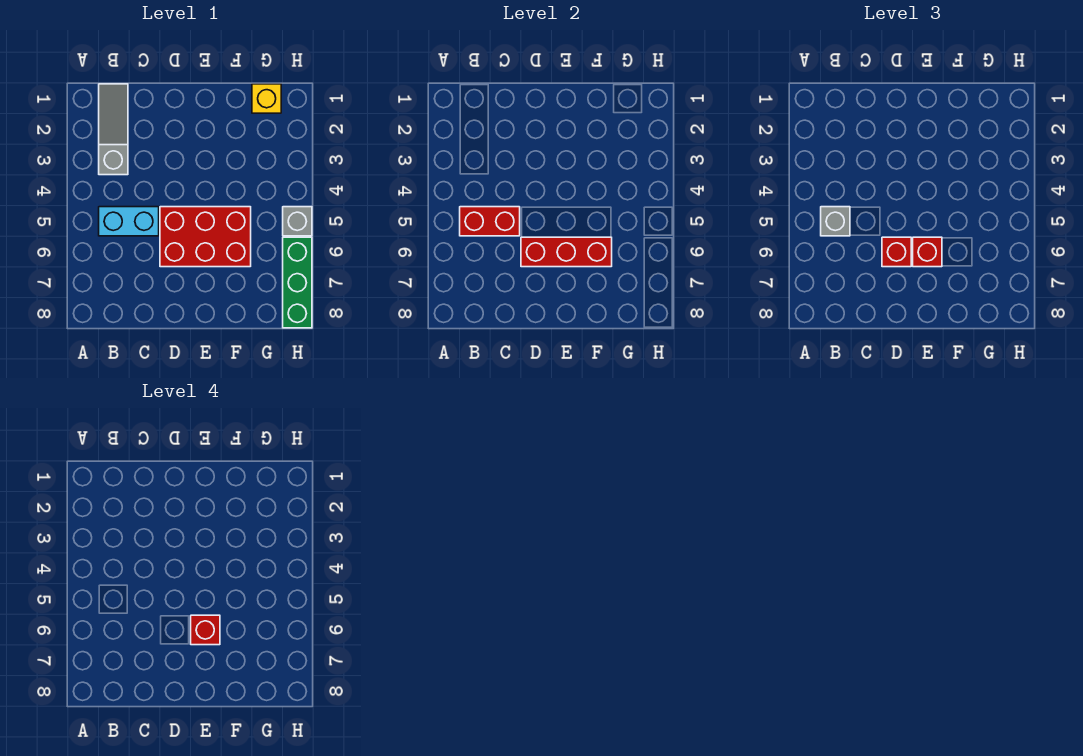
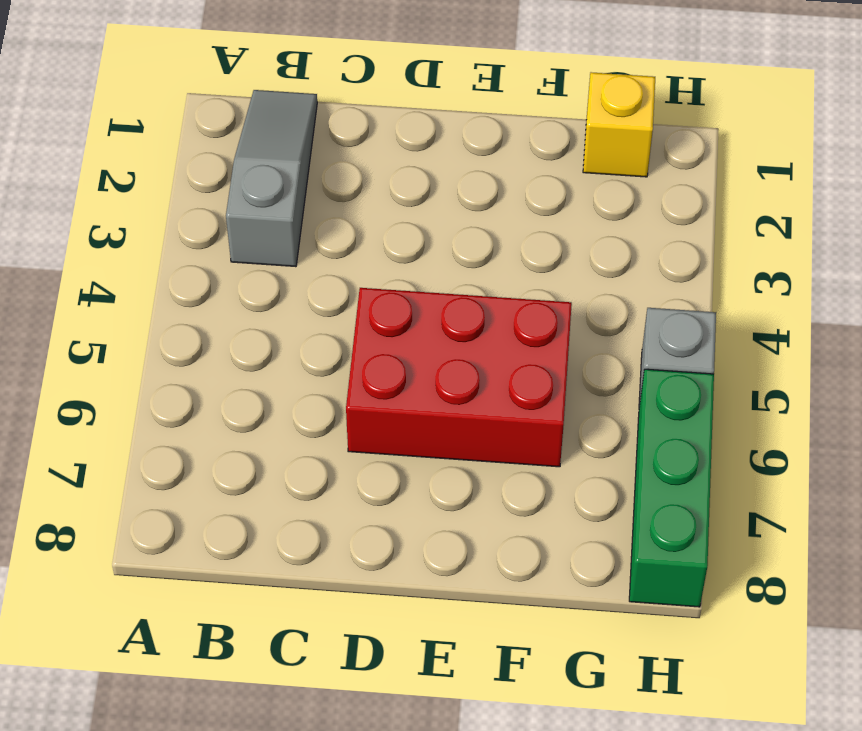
none -> cyan brick B5:C5 level 1
none -> red brick B5:C5 level 2
none -> red brick D6:F6 level 2

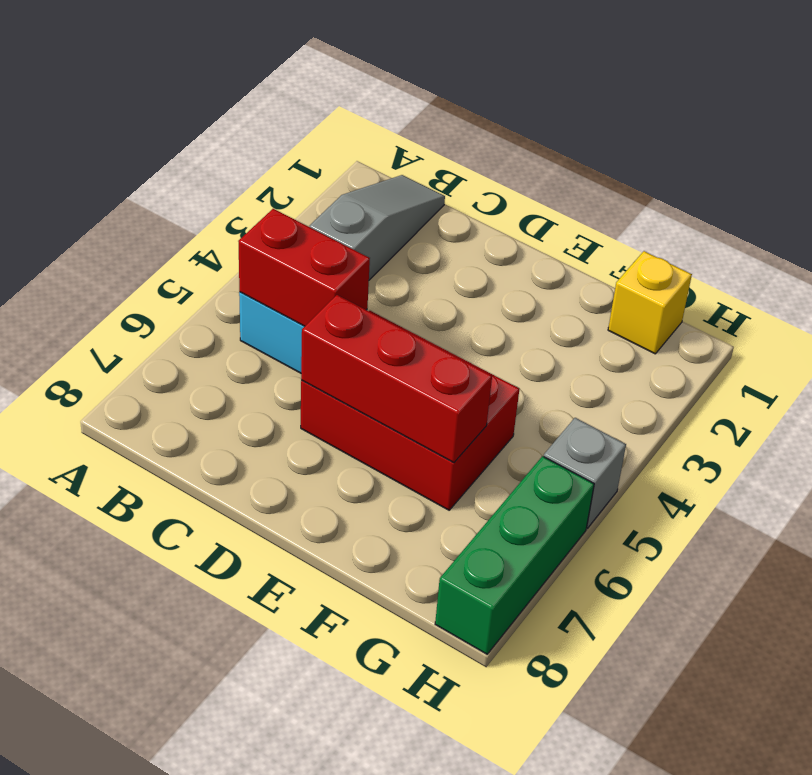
none -> grey brick B5 level 3
none -> red brick D6 level 3
none -> red brick E6 level 3

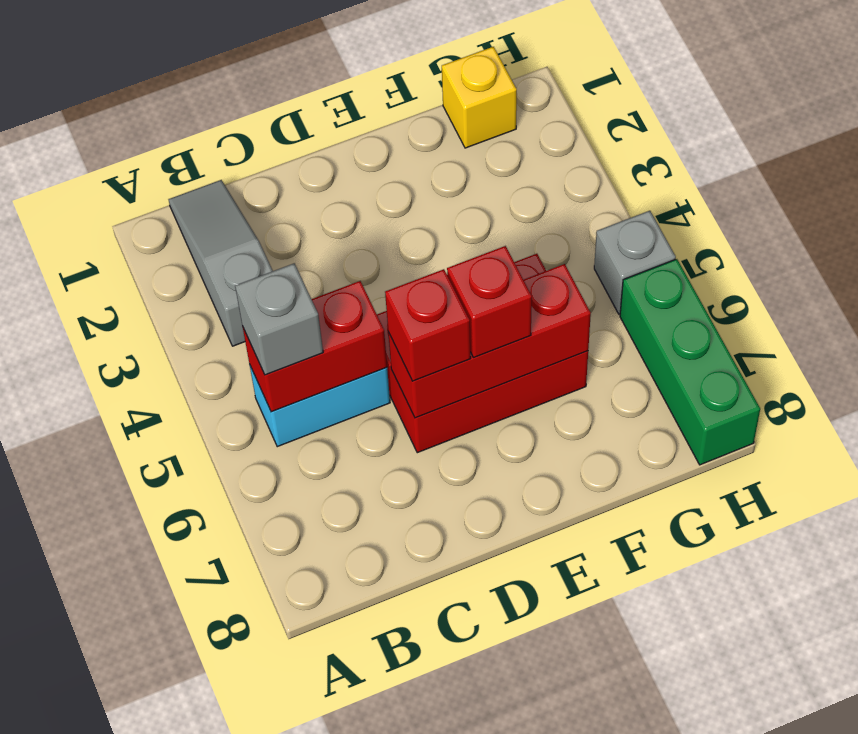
none -> red brick E6 level 4

